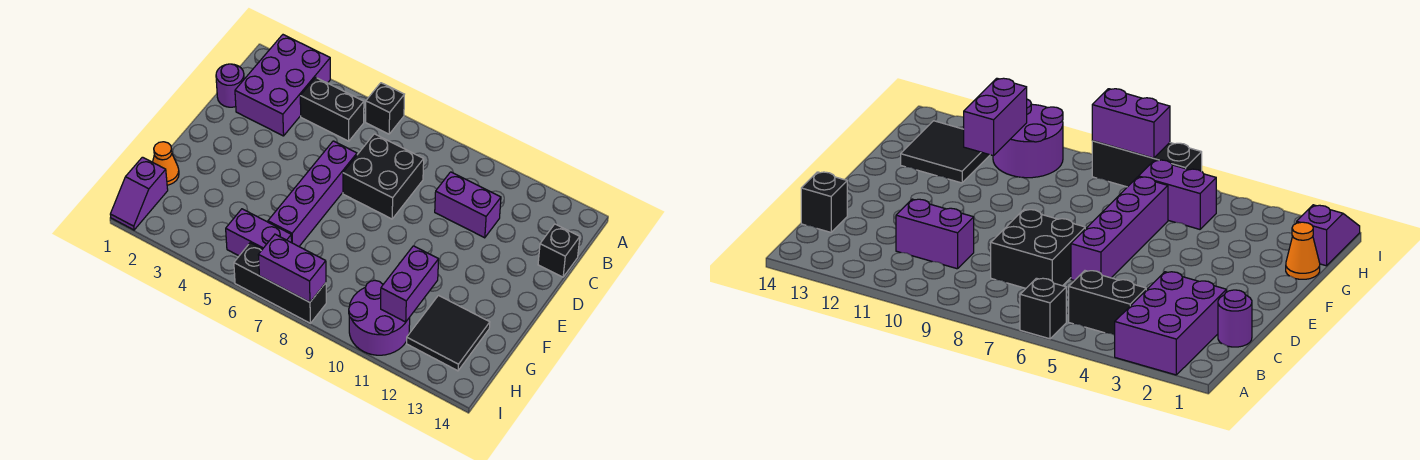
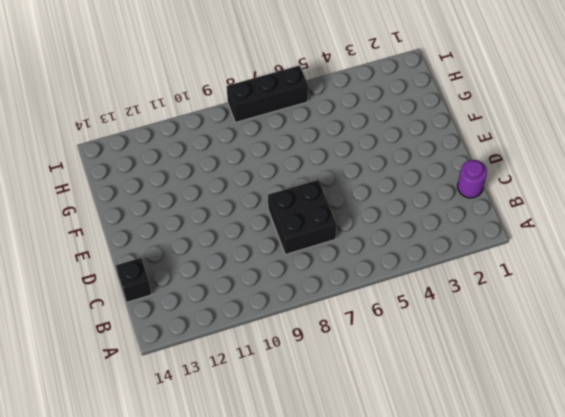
none -> purple brick A2:C3 level 1
none -> black brick A6 level 1
none -> black brick B4:B5 level 1

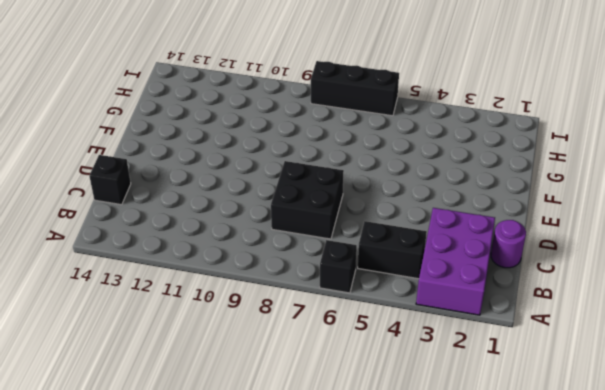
none -> purple brick C10:C11 level 1
none -> purple brick D6:G6 level 1
none -> orange cone G1 level 1

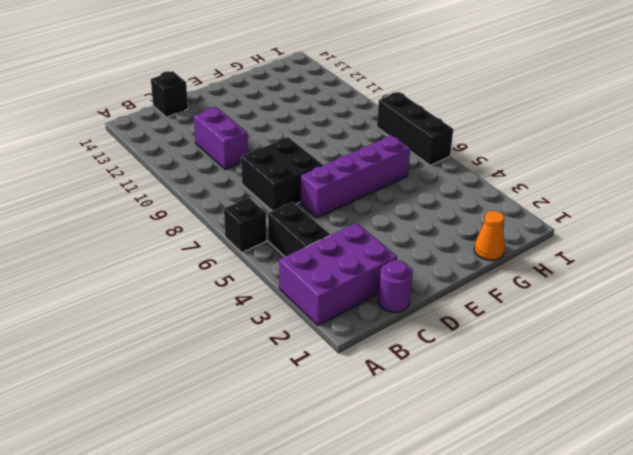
none -> black tile G12:H13 level 1
none -> purple slope H1:I1 level 1 top H
none -> purple brick H5:H6 level 1

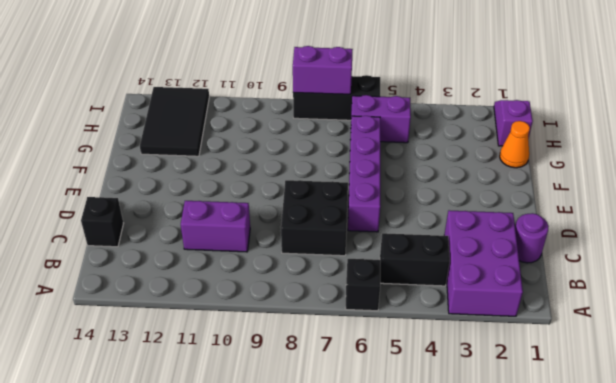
black tile G12:I13 level 1 -> black tile G12:H13 level 1
none -> purple round brick H10:I11 level 1
none -> purple brick G11:H11 level 2

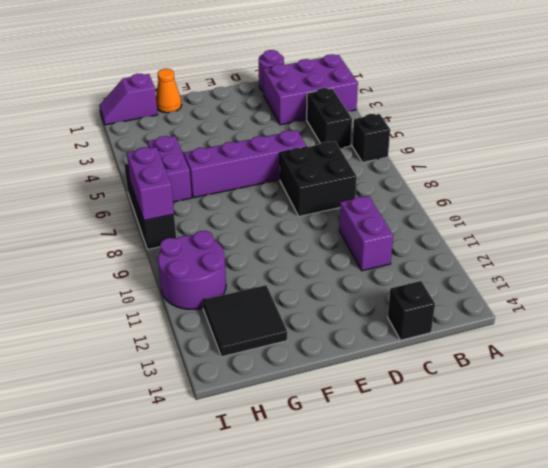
none -> purple brick G11:H11 level 2

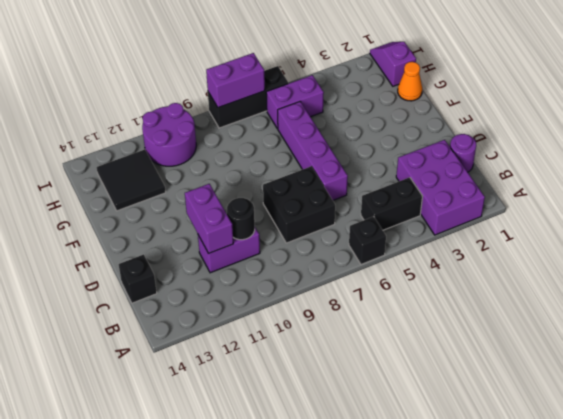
black round brick C10 level 2 -> none
purple brick C11:D11 level 2 -> purple brick G11:H11 level 2

